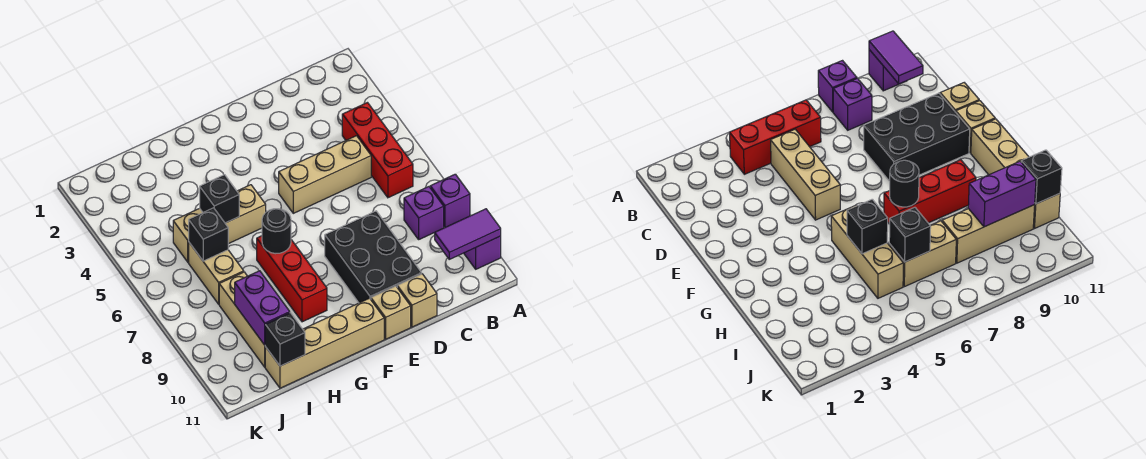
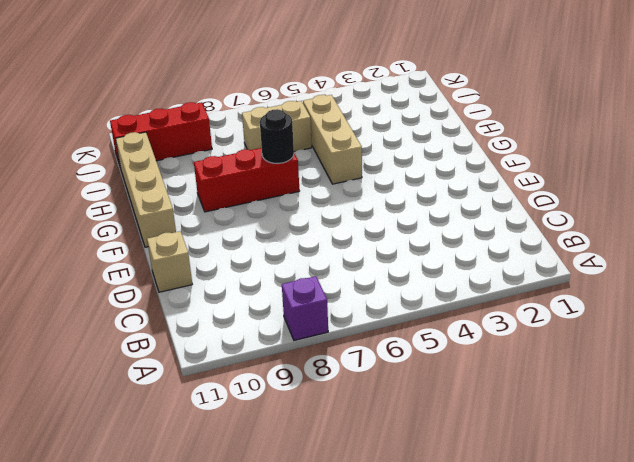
red brick J9:J11 level 1 -> red brick B4:B6 level 1
none -> purple brick A10 level 1
none -> purple brick B8 level 1
none -> tan brick C5:E5 level 1

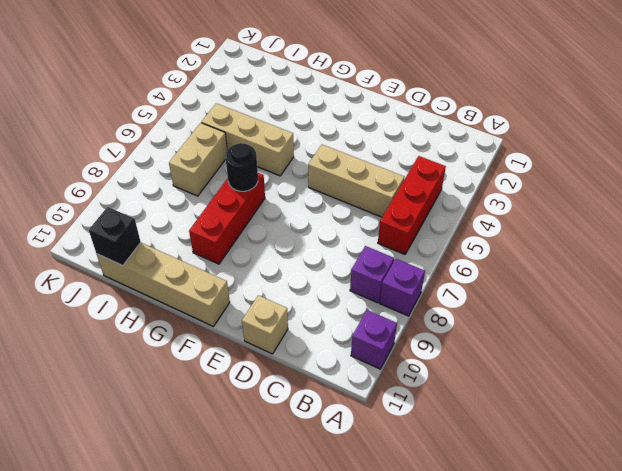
none -> black brick D8:E10 level 1
none -> tan brick E11 level 1
none -> tan brick I8:I10 level 1

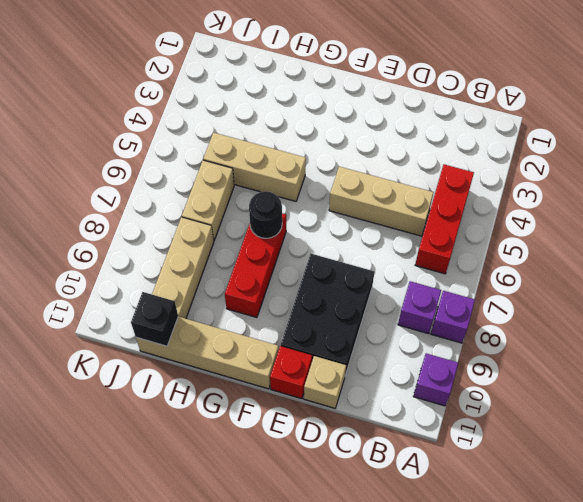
red brick E11 level 1 -> tan brick E11 level 1
none -> purple tile A10:B10 level 2
none -> black brick H5 level 2
none -> black brick I6 level 2

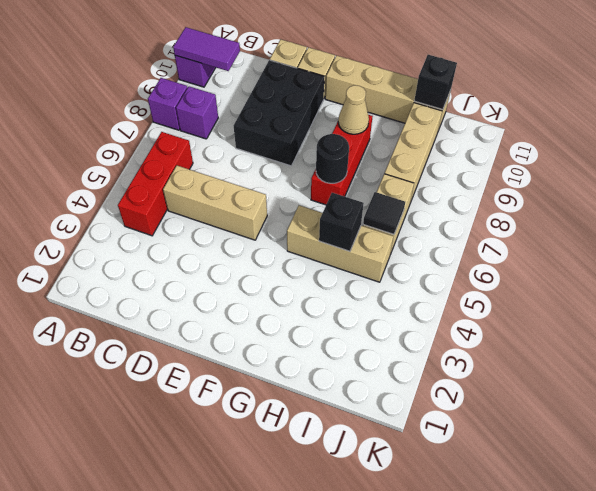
tan cone G9 level 2 -> none
black tile I6 level 2 -> black brick I6 level 2
none -> purple brick I9:I10 level 2

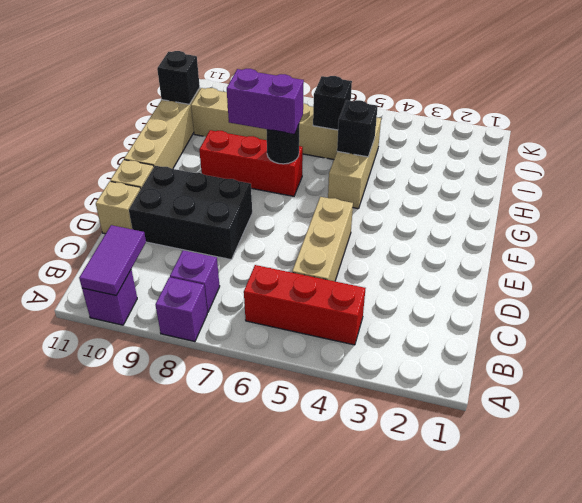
purple brick G7:G8 level 3 -> purple brick I9:I10 level 2

